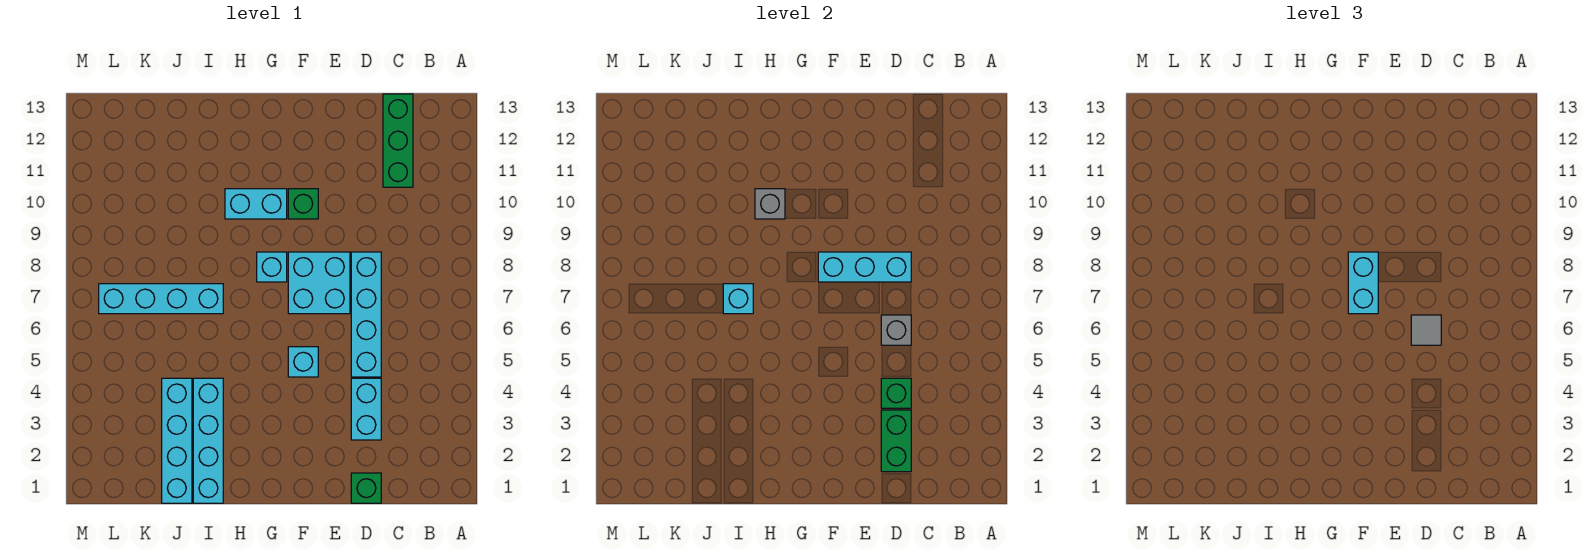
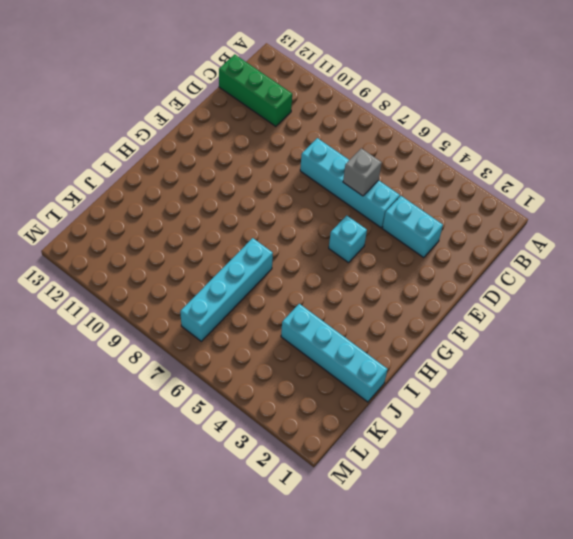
none -> green brick D1 level 1
none -> cyan brick E7:F8 level 1
none -> green brick F10 level 1

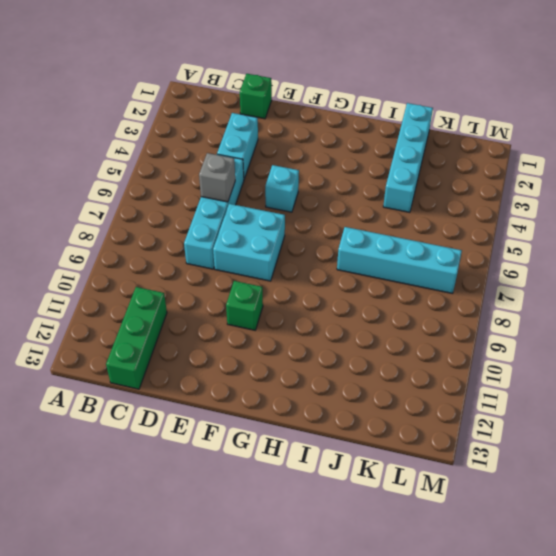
none -> cyan brick G8 level 1
none -> cyan brick G10:H10 level 1
none -> cyan brick I1:I4 level 1

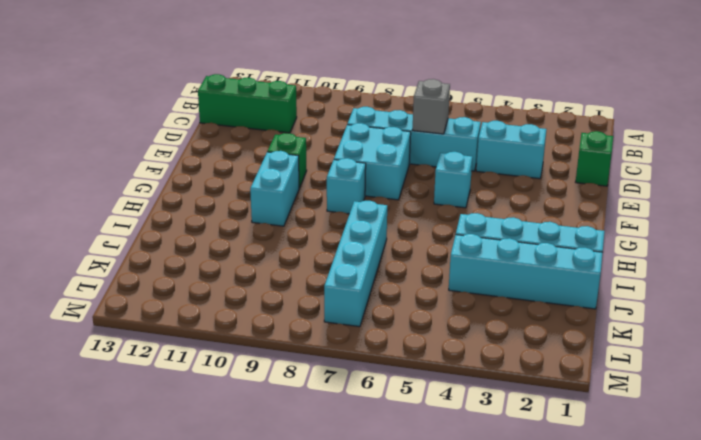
none -> green brick D2:D3 level 2
none -> green brick D4 level 2
none -> cyan brick D8:F8 level 2

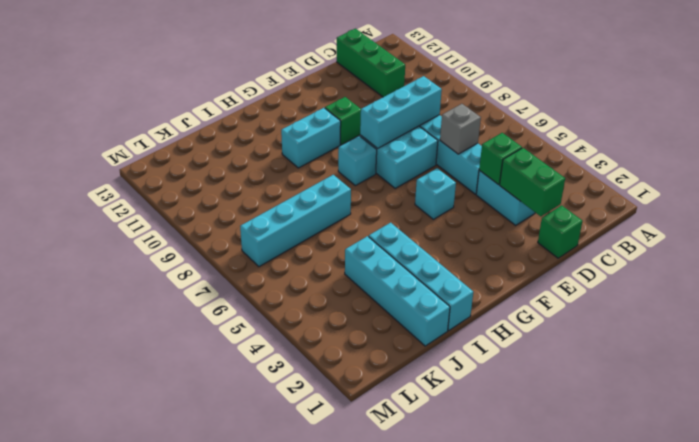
none -> grey brick H10 level 2
none -> cyan brick I7 level 2
none -> grey tile D6 level 3

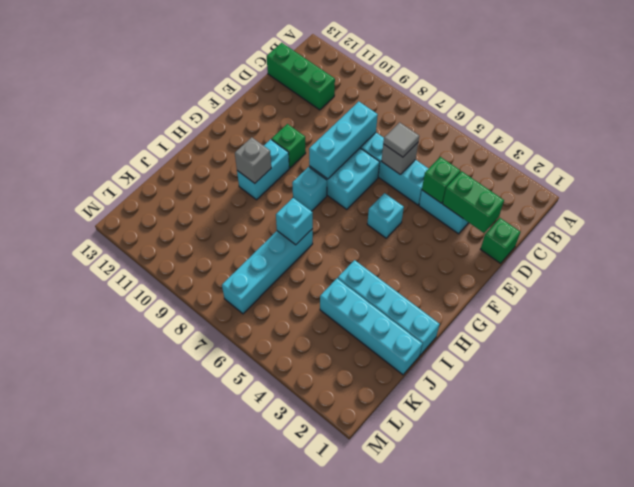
none -> cyan brick F7:F8 level 3

